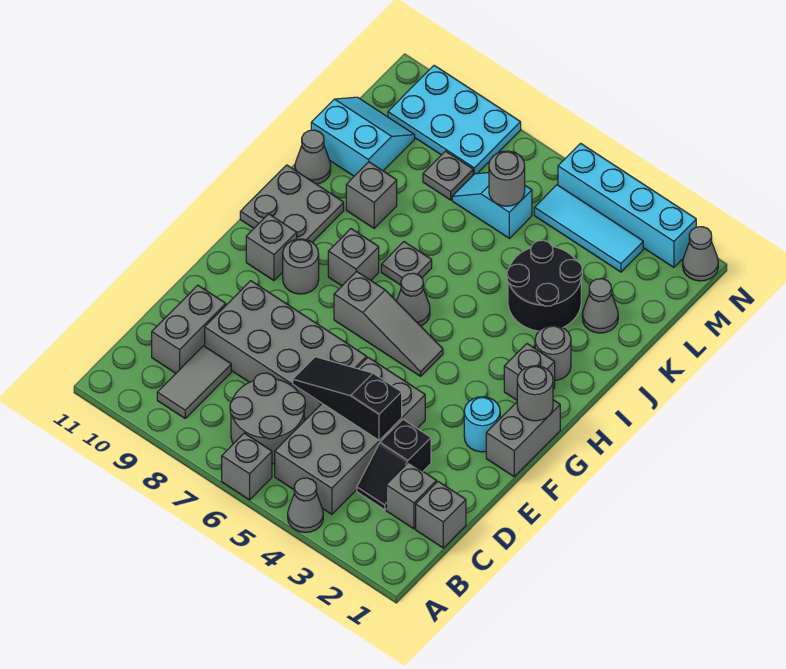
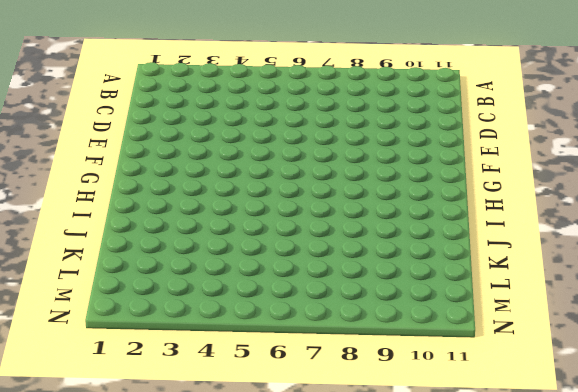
none -> grey cone A4 level 1
none -> grey brick A6 level 1
none -> grey brick B4:E5 level 1
none -> grey round brick B6:C7 level 1

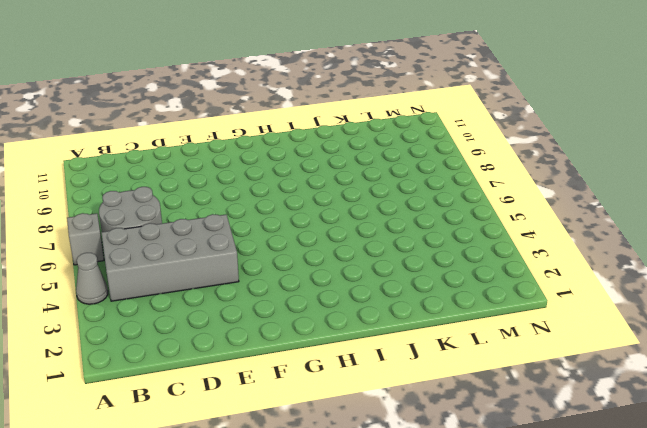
none -> grey tile B9:C9 level 1
none -> grey brick C1 level 1
none -> grey brick C2 level 1
none -> black slope C3:D3 level 1 top D

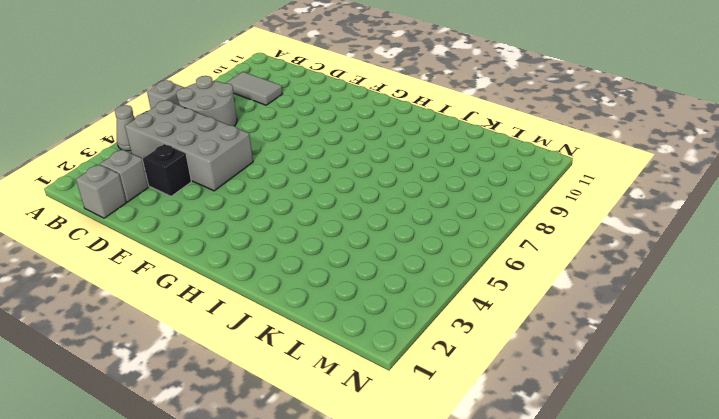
none -> grey brick C10:D10 level 1
none -> grey brick D6:E9 level 1
none -> grey brick F1:G1 level 1
none -> cyan round brick F2 level 1

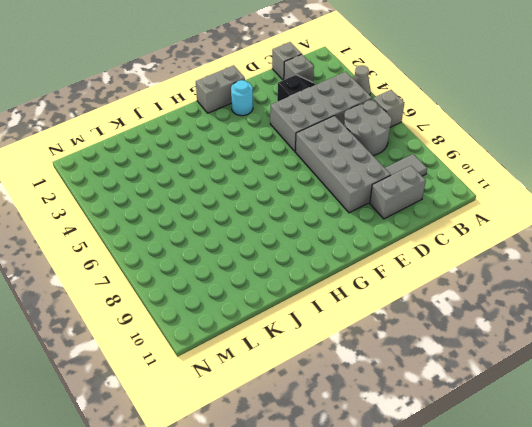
none -> grey slope G5:G7 level 1 top 7
none -> grey round brick G9 level 1
none -> grey brick G10 level 1
none -> grey brick H2 level 1

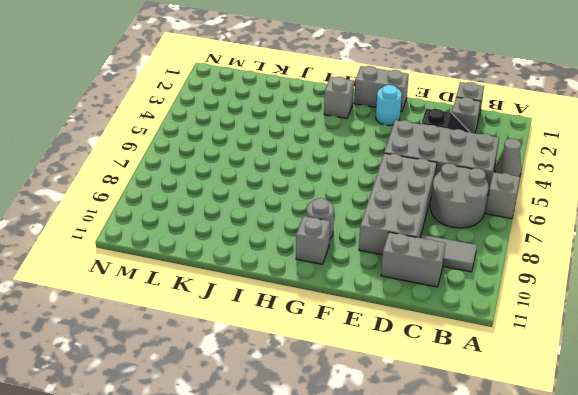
none -> grey slope G5:G7 level 1 top 7
none -> grey cone H6 level 1
none -> grey brick H8 level 1
none -> grey plate H10:I11 level 1

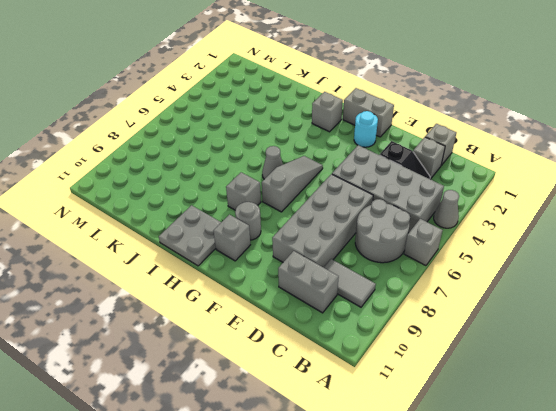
none -> grey round brick I2 level 1
none -> grey plate I7 level 1
none -> black round brick J3:K4 level 1
none -> grey brick J9 level 1

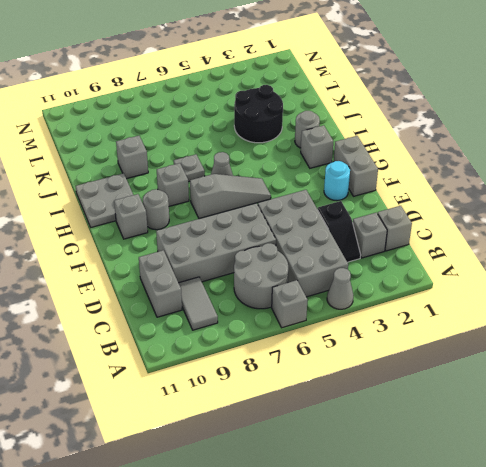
none -> grey cone J11 level 1
none -> grey cone K2 level 1
none -> cyan slope K10:L11 level 1 top K
none -> cyan slope L6:L7 level 1 top 6

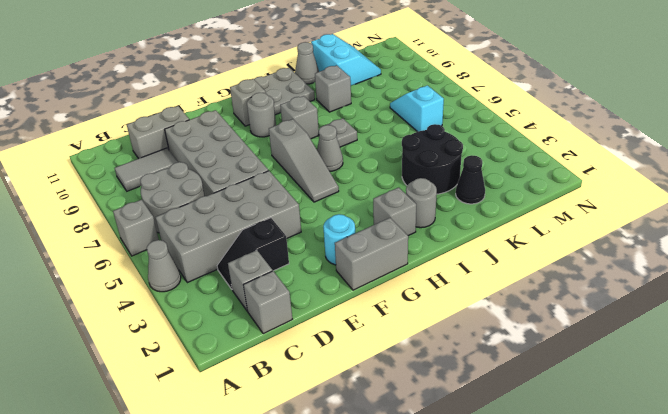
black cone K2 level 1 -> grey cone K2 level 1
none -> grey plate L8 level 1
none -> cyan tile M3:M5 level 1
none -> cyan plate M8:N10 level 1
none -> grey cone N1 level 1

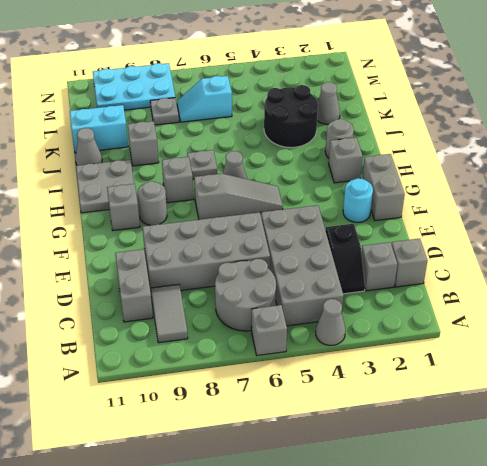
none -> cyan tile M3:M5 level 1
none -> grey cone N1 level 1
none -> cyan brick N2:N5 level 1
none -> black slope D4:D6 level 2 top 4

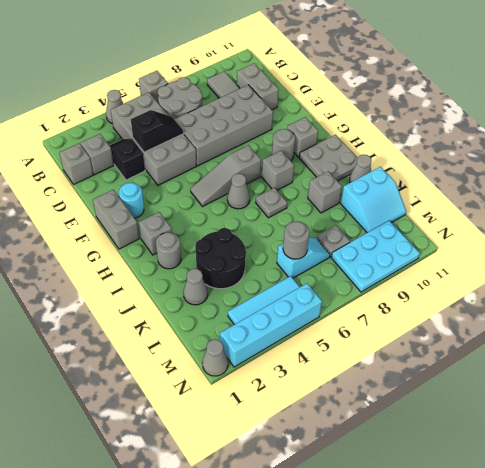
black slope D4:D5 level 2 top 4 -> black slope D4:D6 level 2 top 4
none -> grey round brick G1 level 2

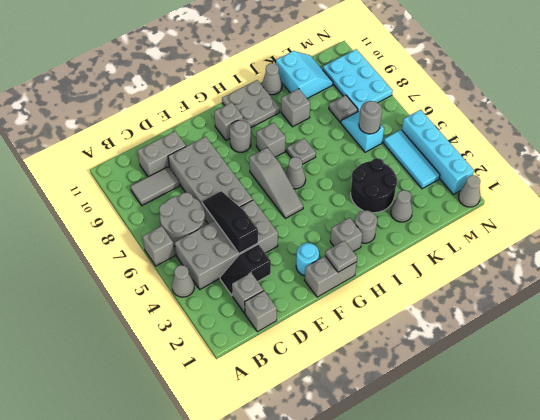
grey plate G1 level 2 -> grey round brick G1 level 2

